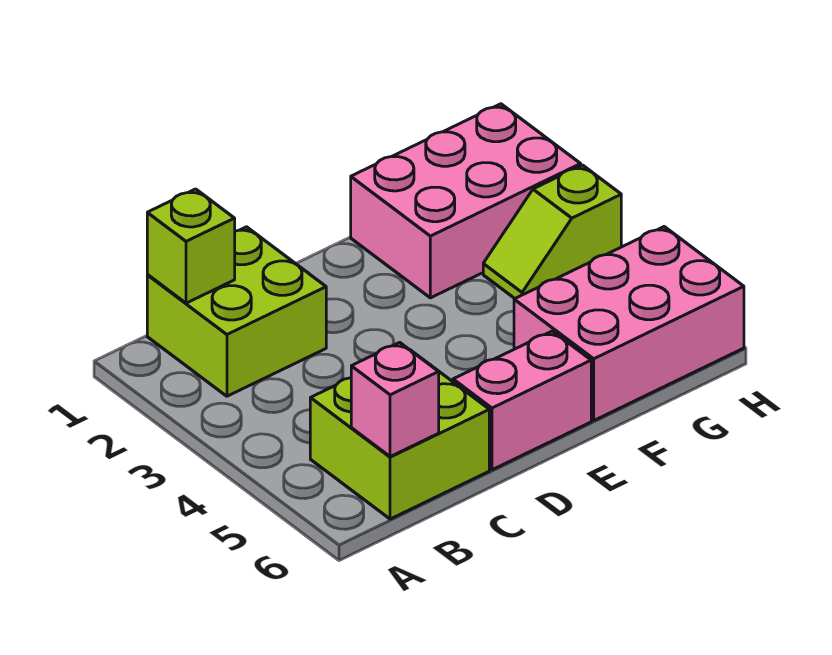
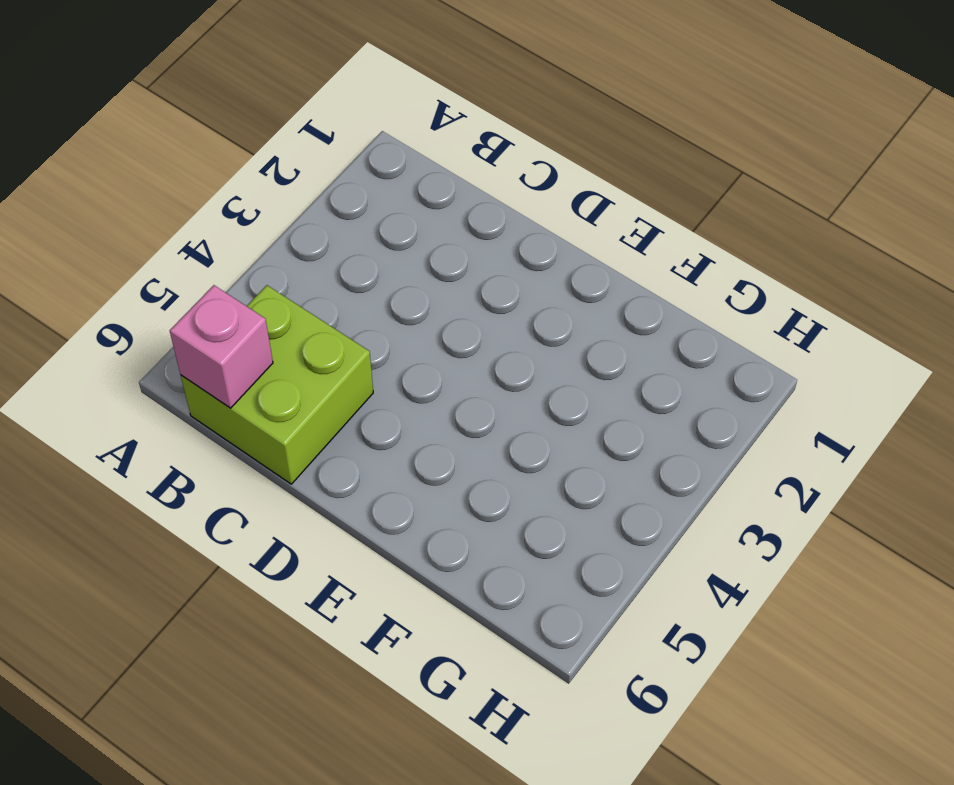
none -> lime brick B1:C2 level 1
none -> pink brick D6:E6 level 1

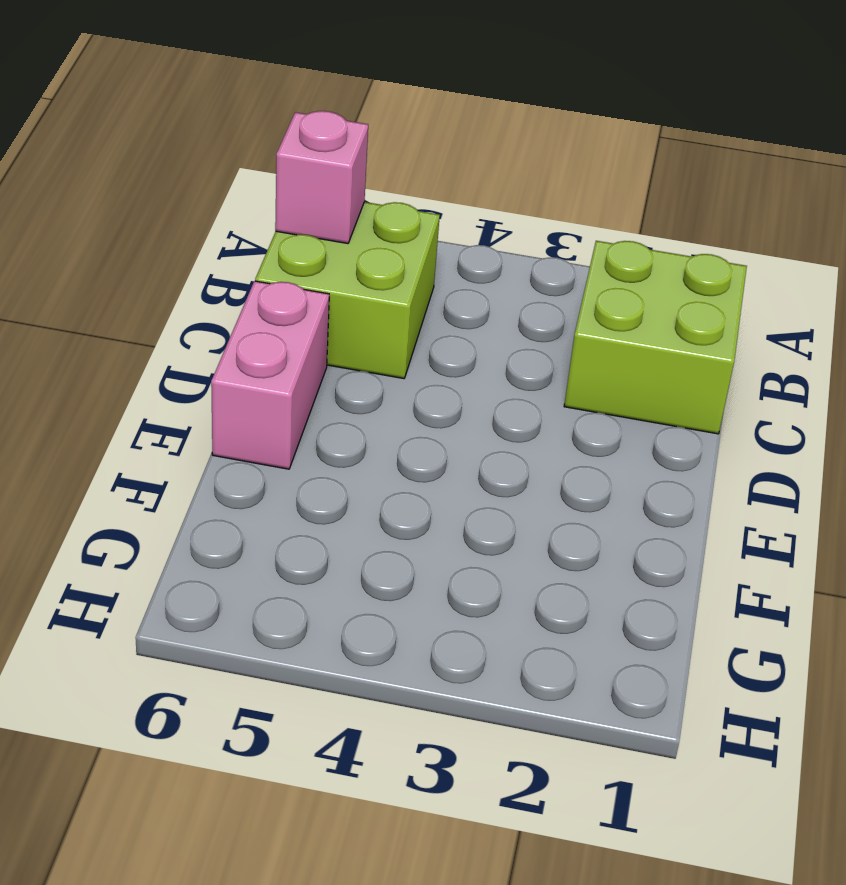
none -> pink brick F1:H2 level 1
none -> pink brick F5:H6 level 1

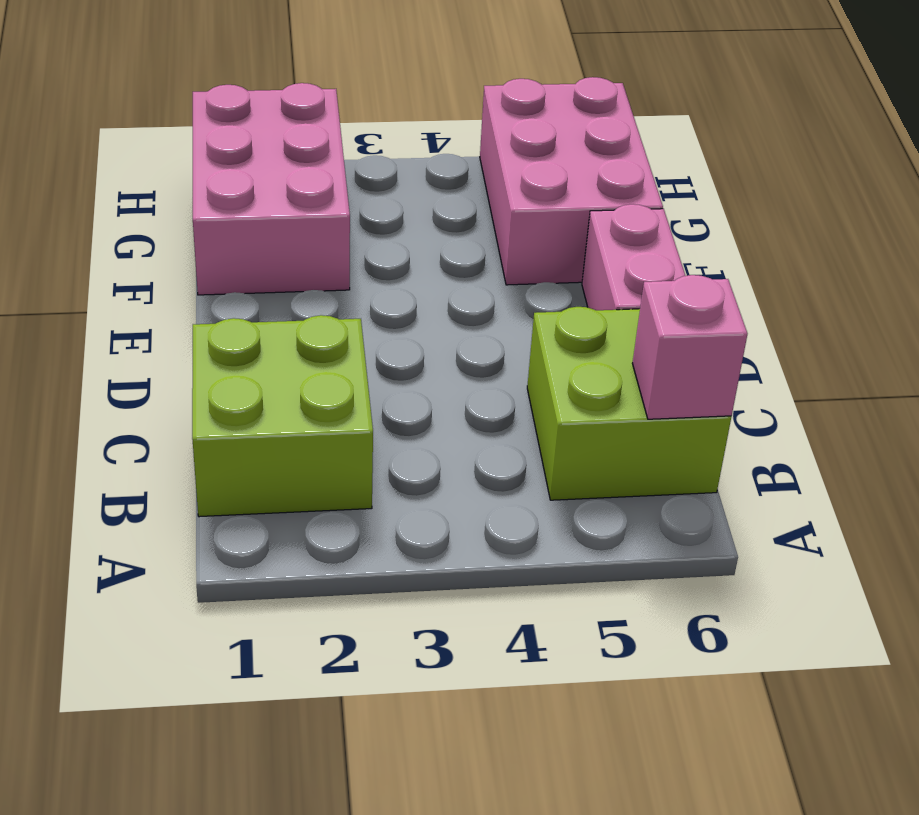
none -> lime slope G3:H3 level 1 top H
none -> lime brick B1 level 2

